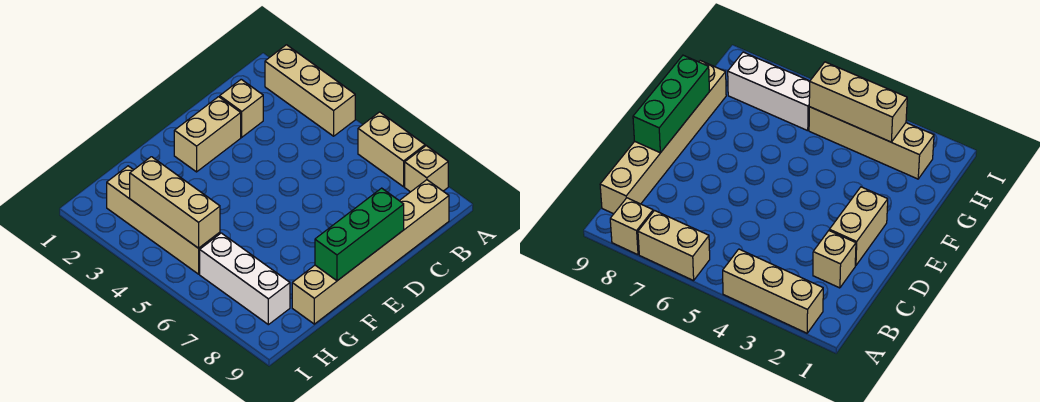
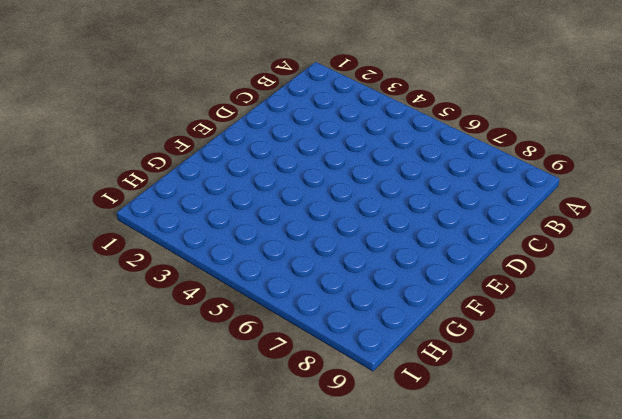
none -> tan brick A2:A4 level 1
none -> tan brick A6:A7 level 1

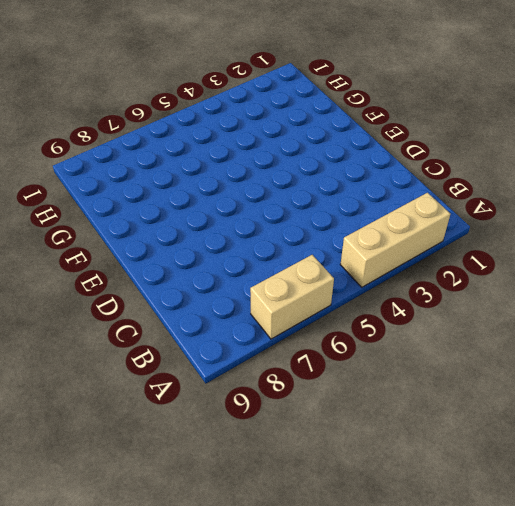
none -> tan brick A8 level 1
none -> tan brick B9:G9 level 1

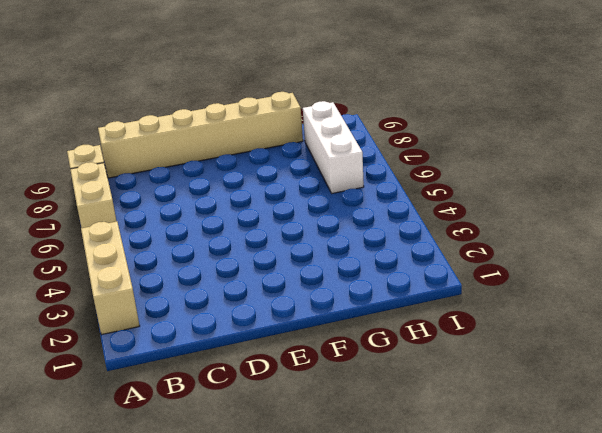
none -> tan brick C2 level 1
none -> tan brick D2:E2 level 1

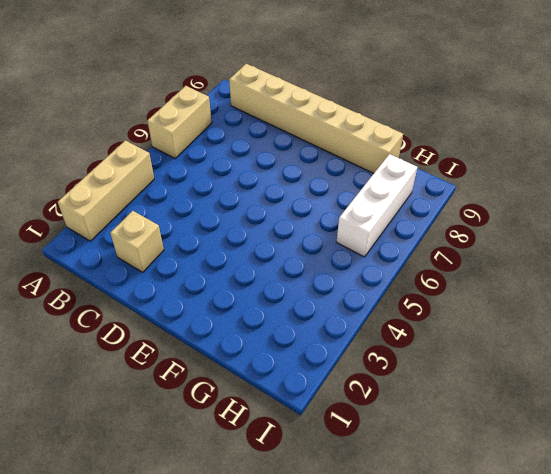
none -> tan brick A8 level 1
none -> tan brick D2:E2 level 1

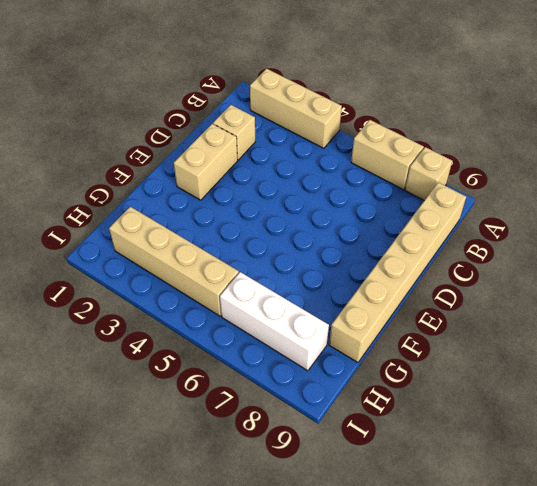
none -> green brick D9:F9 level 2
none -> tan brick H3:H5 level 2

